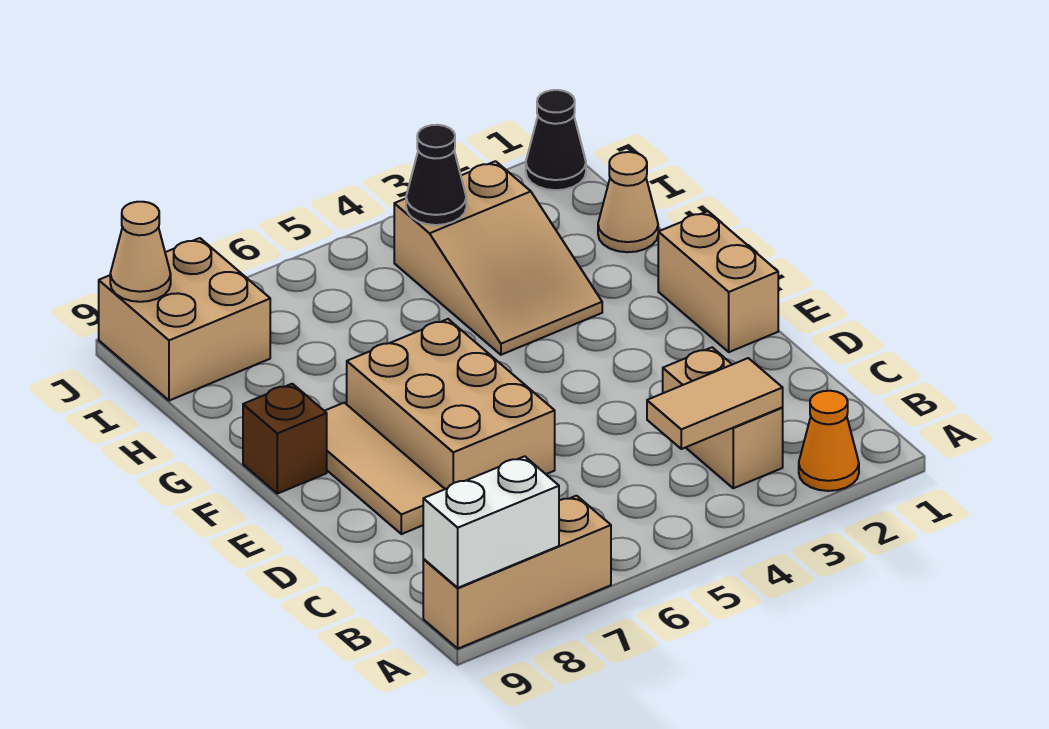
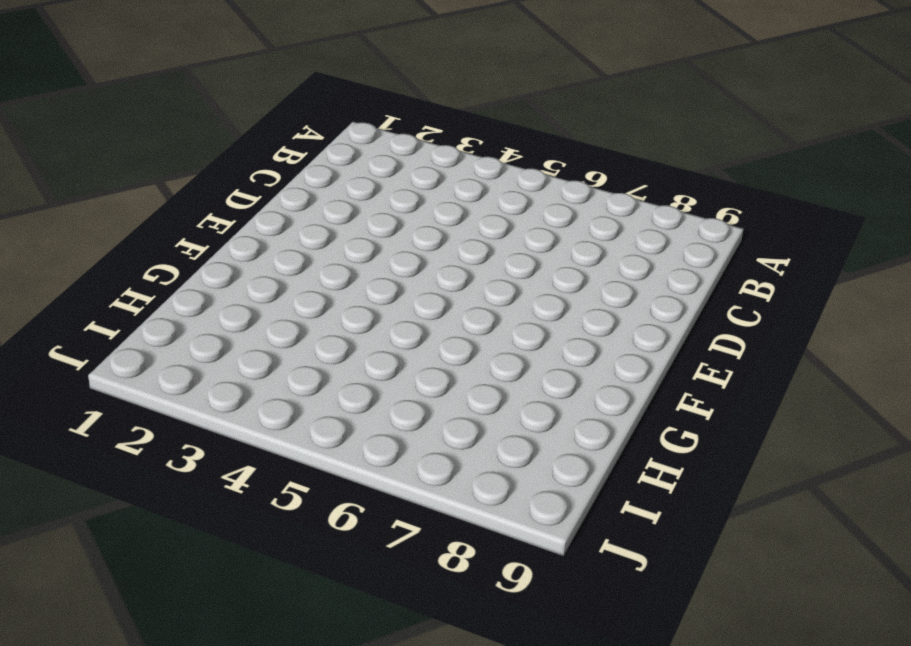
none -> orange cone A2 level 1
none -> tan brick A7:A9 level 1
none -> tan brick B3:C3 level 1

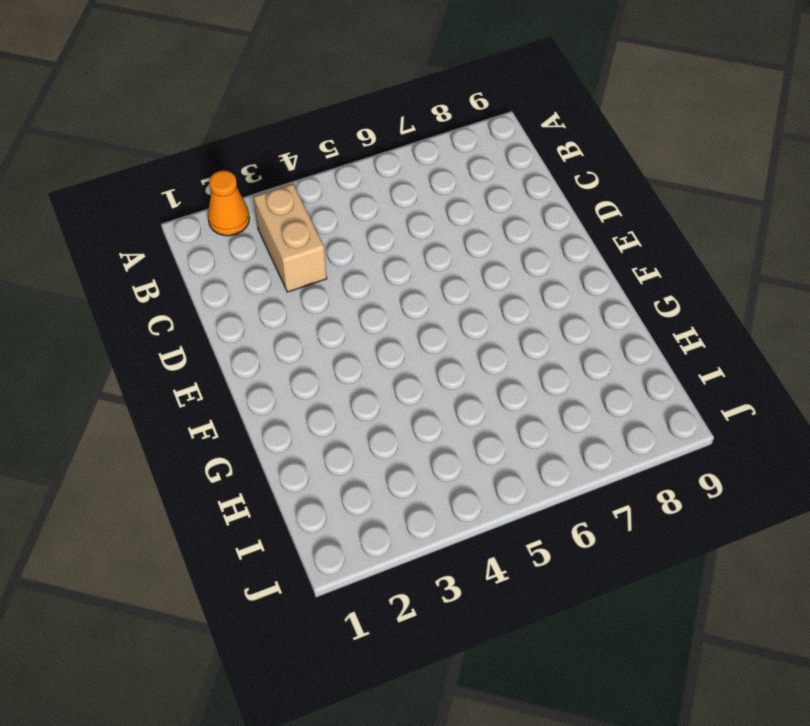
none -> tan brick A7:A9 level 1
none -> tan brick D6:F7 level 1
none -> tan tile D8:F8 level 1

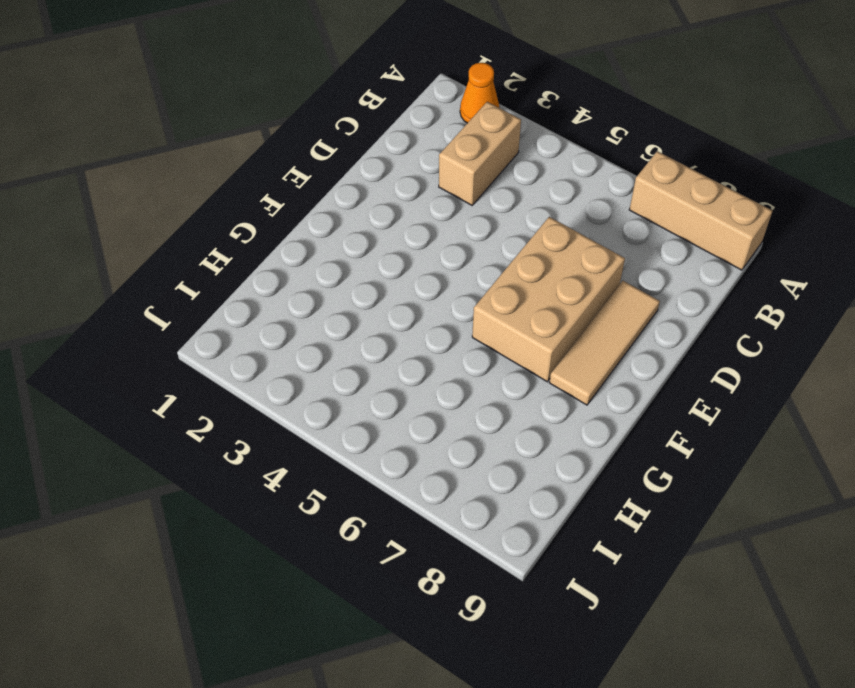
none -> tan brick E1:F1 level 1
none -> brown brick F9 level 1
none -> tan slope G3:I4 level 1 top I

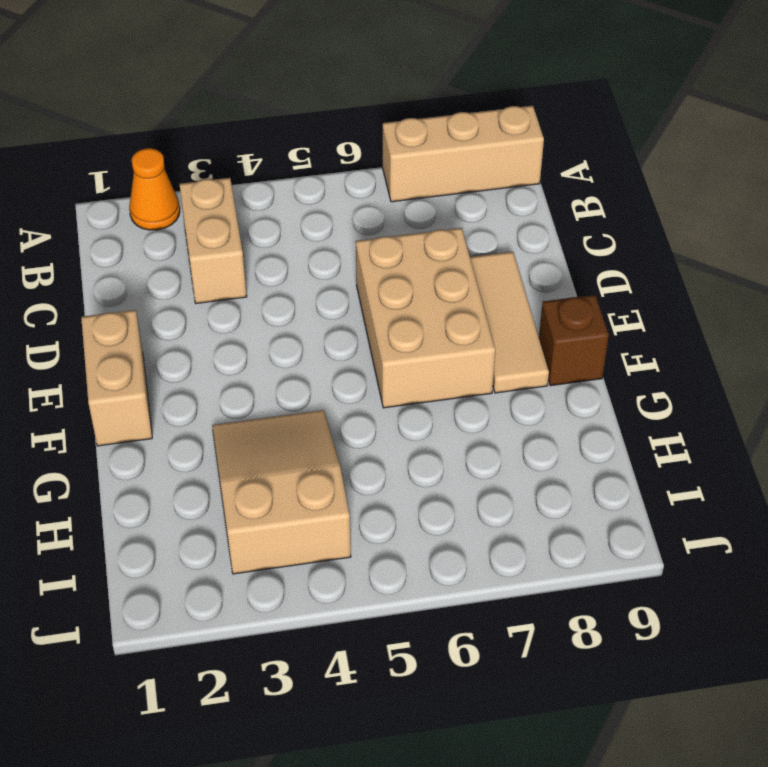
none -> tan cone H1 level 1
none -> tan brick I8:J9 level 1
none -> black cone J1 level 1

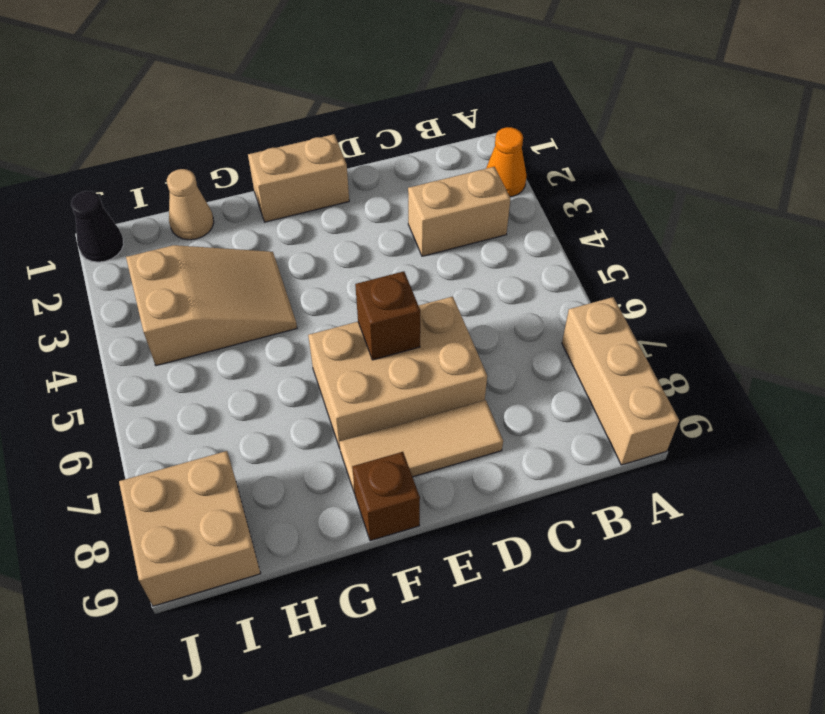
brown brick E6 level 2 -> none
none -> white brick A8:A9 level 2
none -> tan tile B3:B4 level 2
none -> black cone I4 level 2

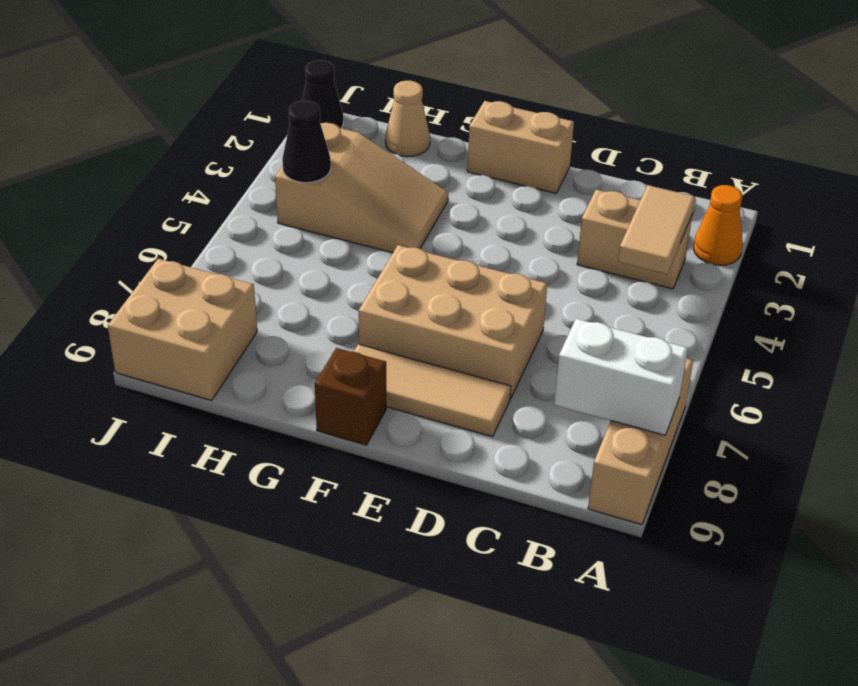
white brick A8:B8 level 2 -> white brick A8:A9 level 2
none -> tan cone J9 level 2

